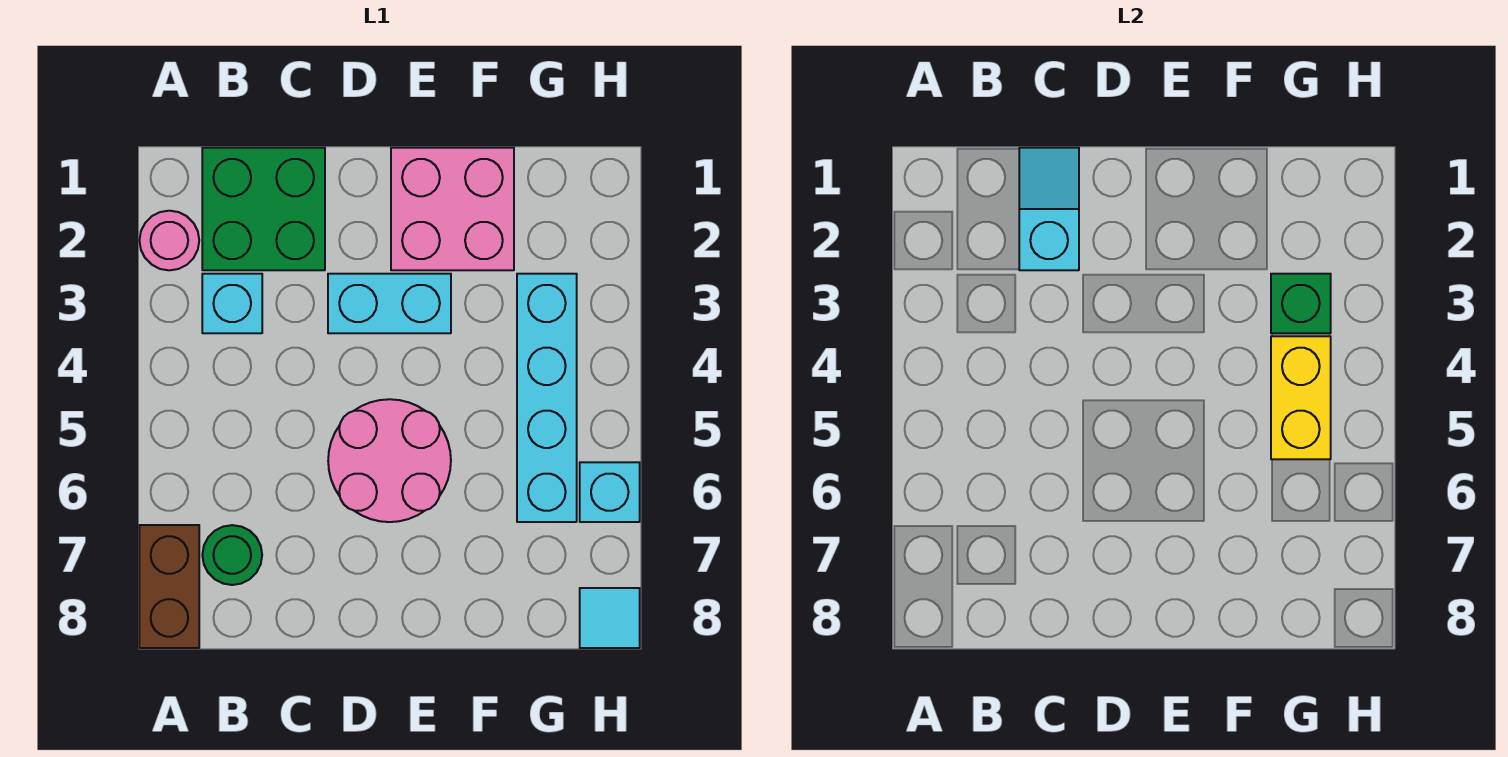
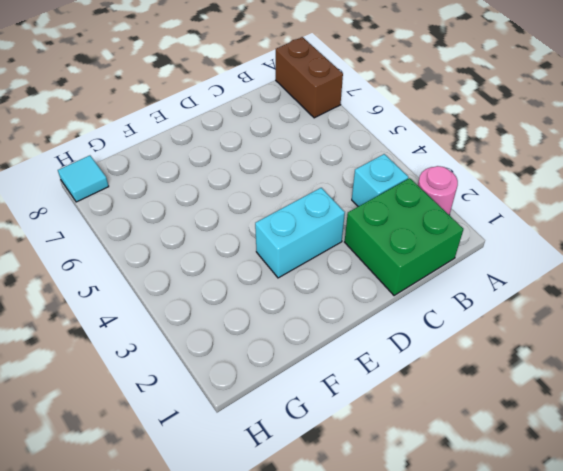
none -> green round brick B7 level 1
none -> pink round brick D5:E6 level 1
none -> pink brick E1:F2 level 1

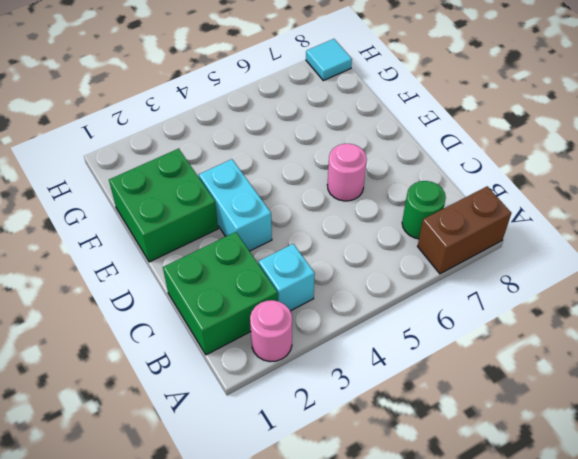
pink round brick D6 level 1 -> pink round brick D5:E6 level 1
green brick E1:F2 level 1 -> pink brick E1:F2 level 1
none -> cyan brick G3:G6 level 1
none -> cyan brick H6 level 1
none -> cyan slope C1:C2 level 2 top 2

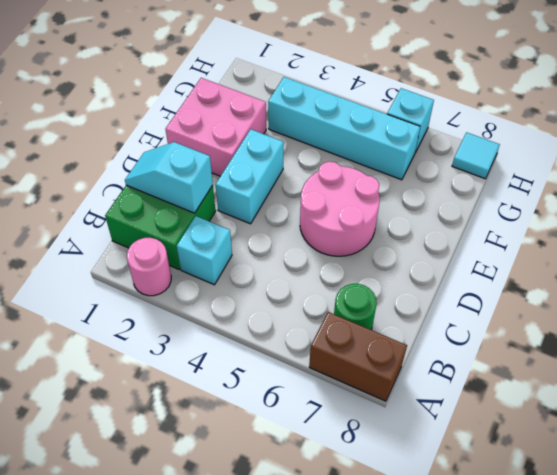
none -> green brick G3 level 2
none -> yellow brick G4:G5 level 2

